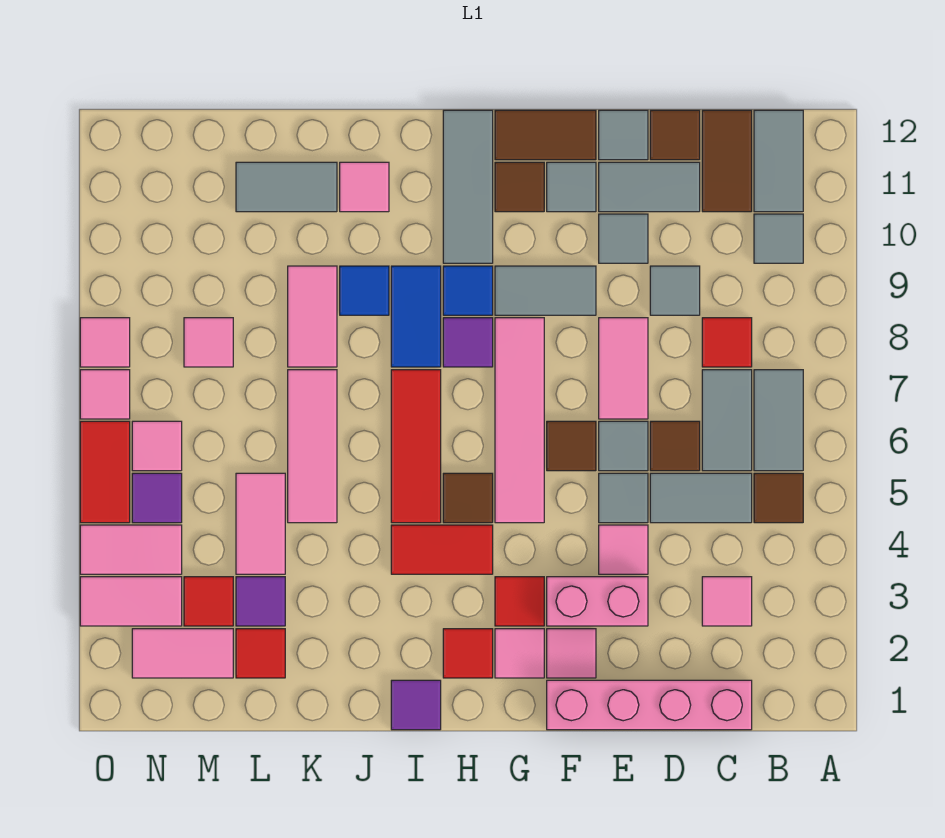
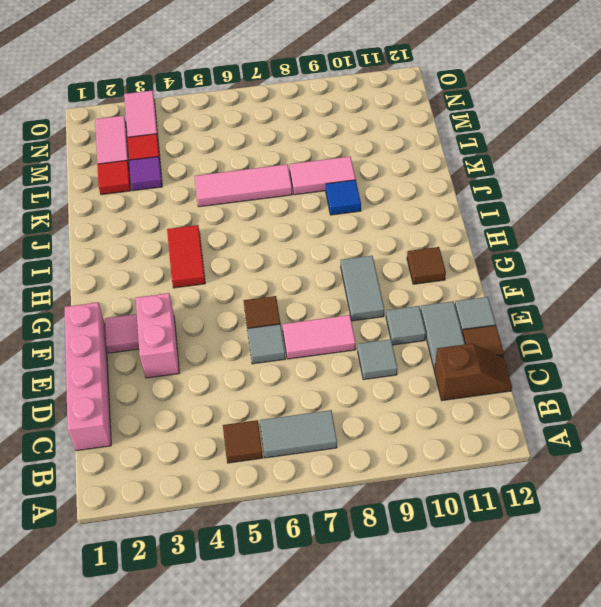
brown slope C11:C12 level 1 top 11 -> brown tile C11:C12 level 1
none -> grey tile B10 level 1
none -> grey tile B11:B12 level 1
none -> pink tile C3 level 1
none -> grey tile C5:D5 level 1

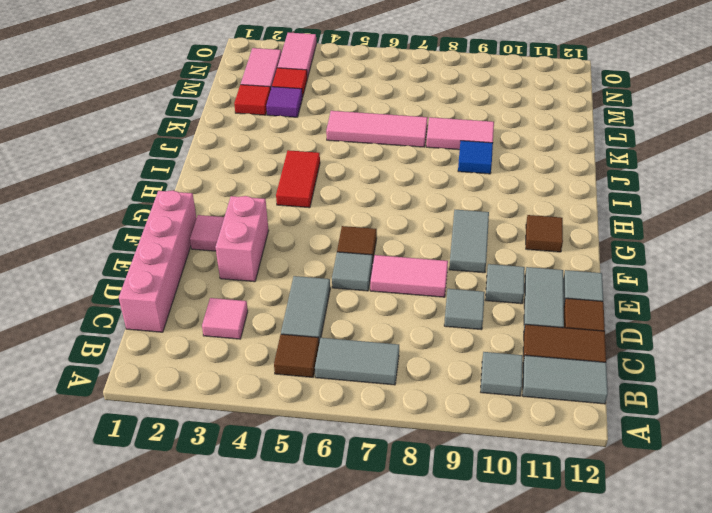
none -> grey tile C6:C7 level 1
none -> red tile C8 level 1
none -> brown tile D6 level 1
none -> pink tile E4 level 1

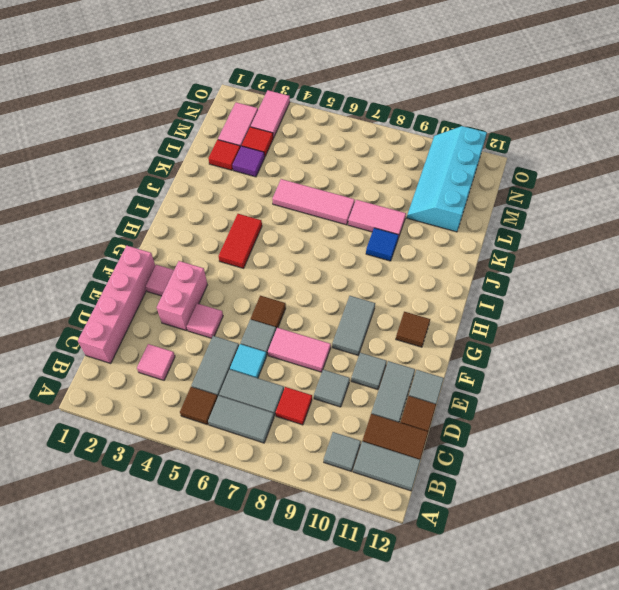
cyan tile D6 level 1 -> brown tile D6 level 1
cyan slope L10:O11 level 1 top 11 -> grey tile K11:L11 level 1
none -> grey tile E5 level 1
none -> grey tile F11 level 1
none -> brown tile F12:G12 level 1
none -> pink tile G2 level 1

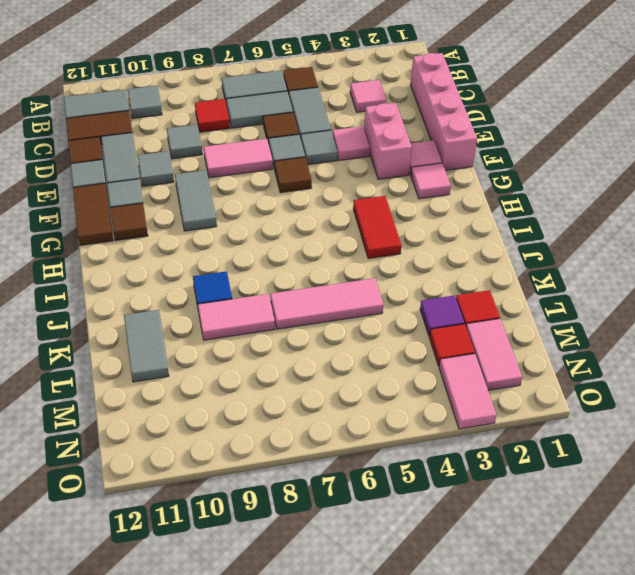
none -> red tile G3 level 1
none -> pink tile G5:G8 level 1
none -> red tile H2 level 1
none -> brown tile H5 level 1

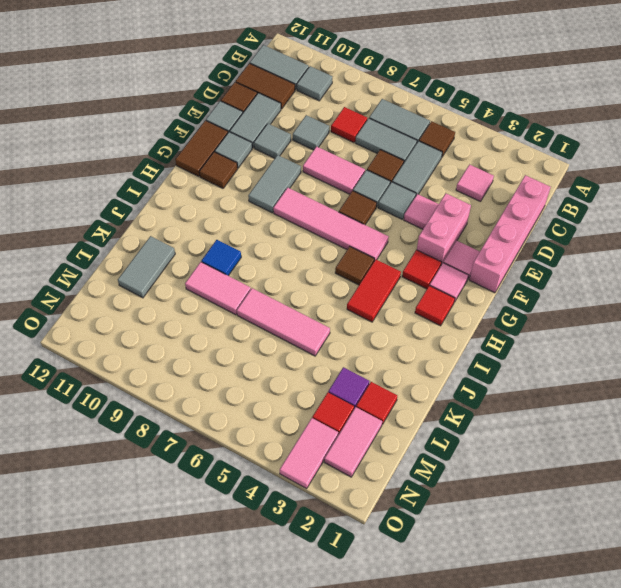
none -> purple tile H8 level 1
none -> blue tile H9 level 1
none -> grey tile H10:H12 level 1
none -> purple tile I1 level 1

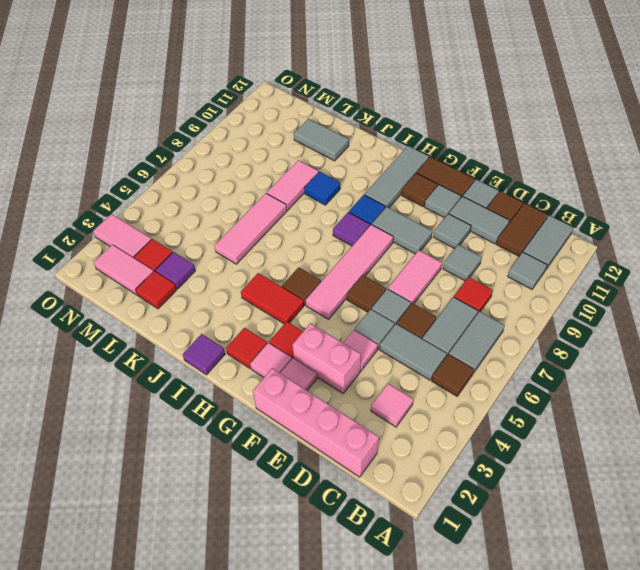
none -> red tile I5:I7 level 1
none -> blue tile I8:I9 level 1
none -> pink tile J11 level 1
none -> pink tile L4:L5 level 1

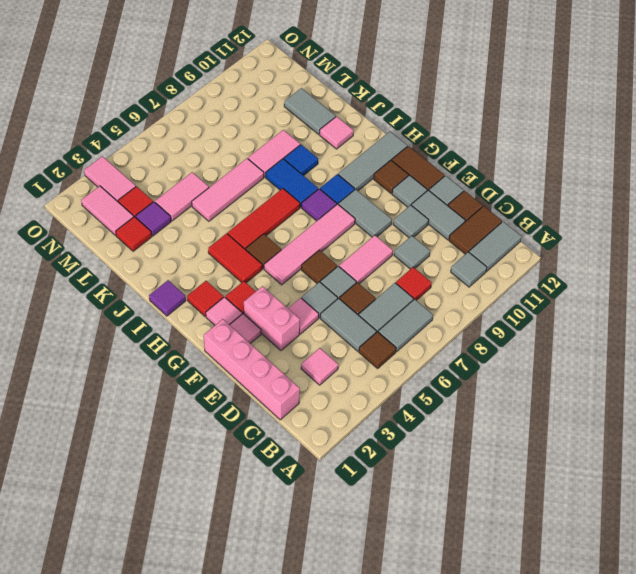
blue tile I8:J8 level 1 -> blue tile I8:I9 level 1
none -> pink tile M8 level 1
none -> pink tile N4:O4 level 1
none -> purple tile N5 level 1
none -> pink tile N6 level 1

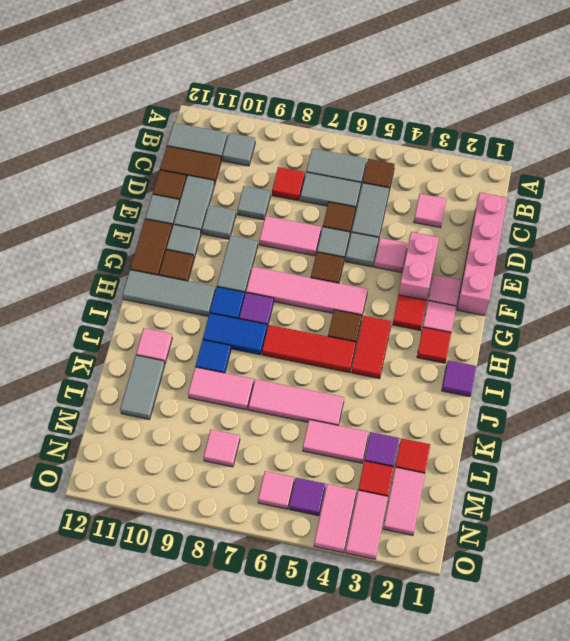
none -> red tile O5:O6 level 1
none -> pink tile O7 level 1
none -> pink tile O8 level 1

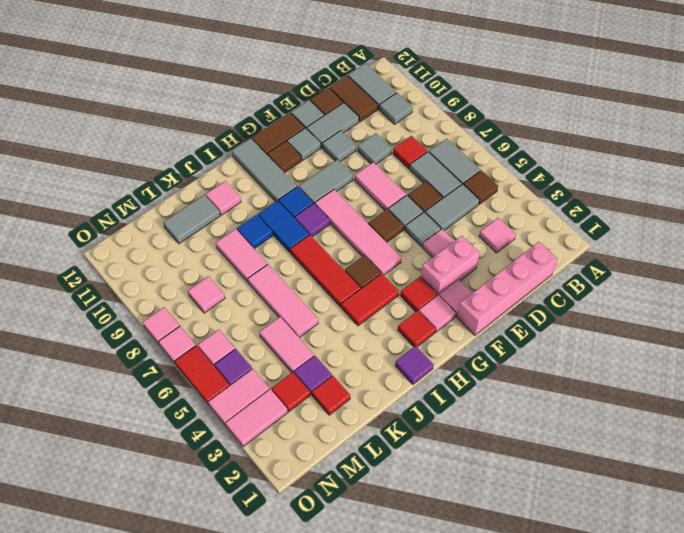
none -> pink tile M2:N2 level 1

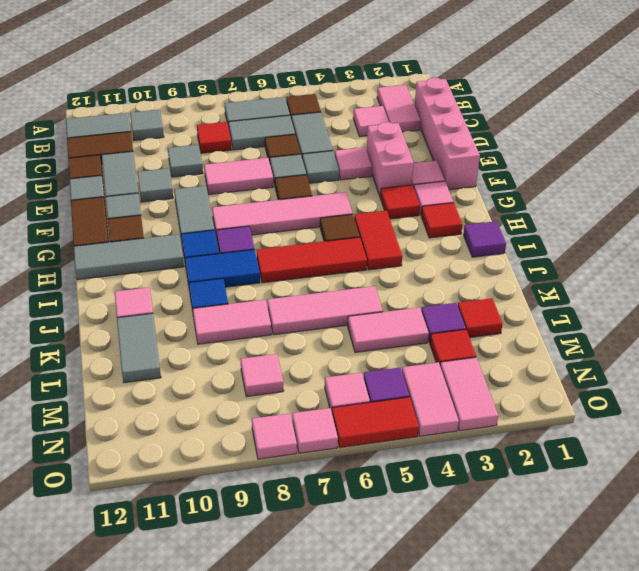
pink tile B2:C2 level 1 -> pink tile M2:N2 level 1

